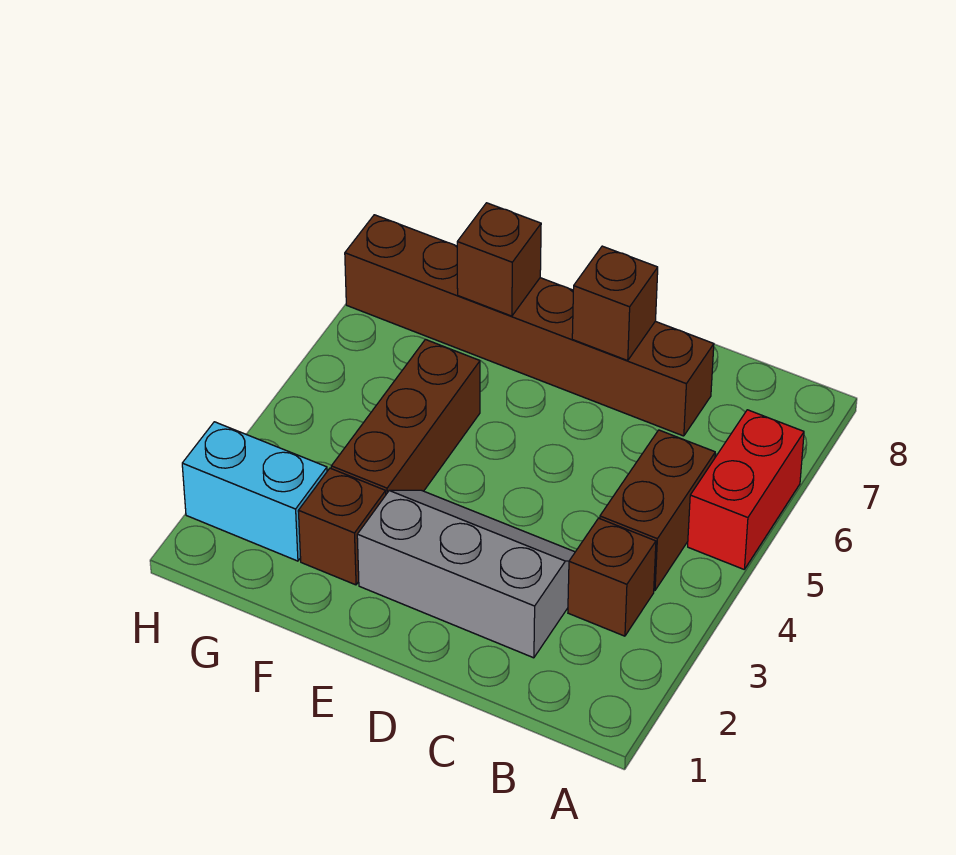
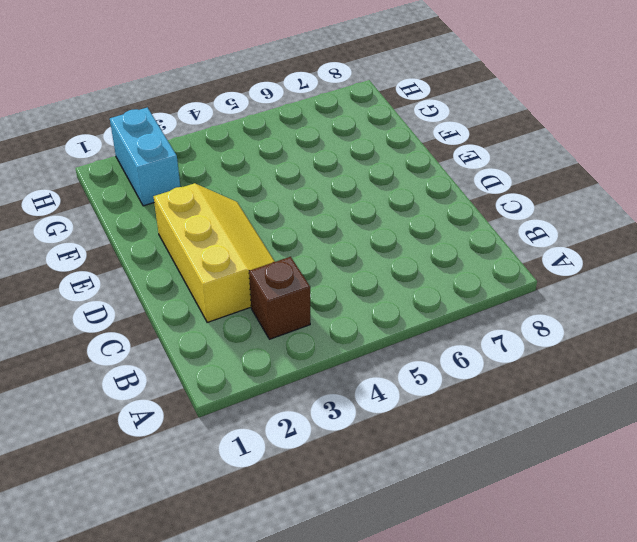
yellow slope C2:E3 level 1 top 2 -> grey slope C2:E3 level 1 top 2
none -> red brick A5:A6 level 1
none -> brown brick B4:B5 level 1

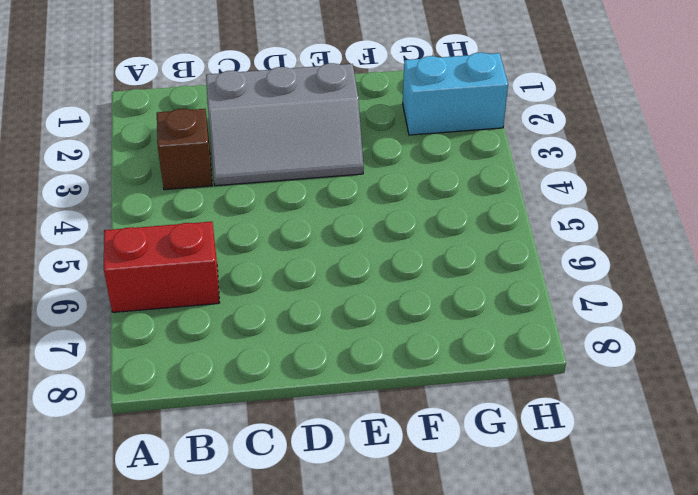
red brick A6:B6 level 1 -> red brick A5:A6 level 1
none -> brown brick B4:B5 level 1
none -> brown brick C7:H7 level 1

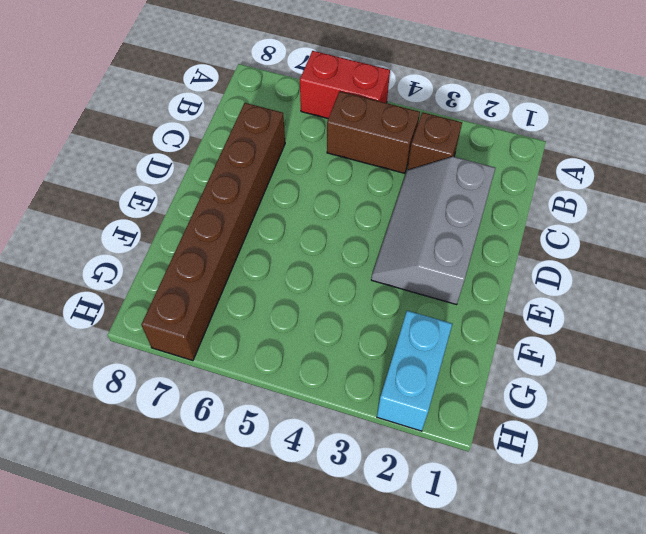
none -> brown brick F2 level 1
none -> brown brick F3:F5 level 1

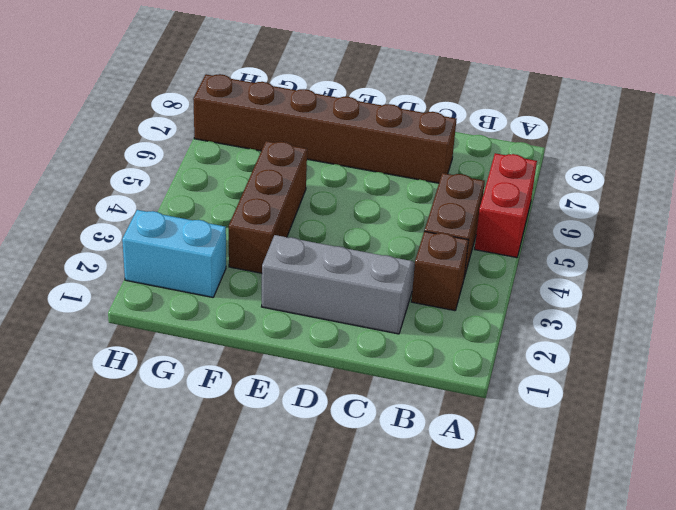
none -> brown brick F2 level 1
none -> brown brick D7 level 2

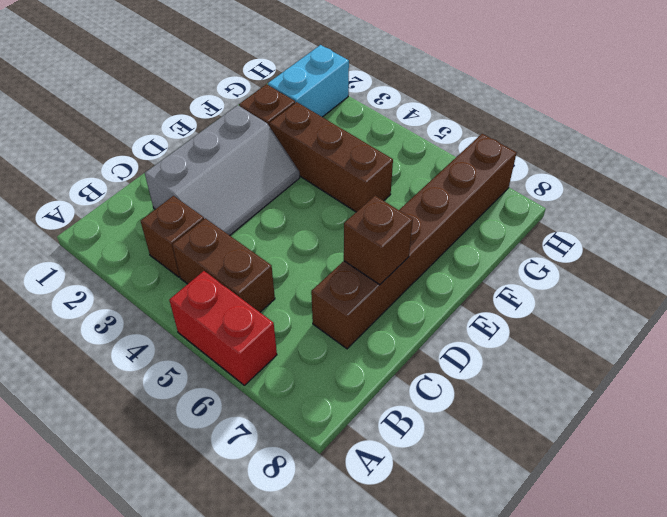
none -> brown brick F7 level 2

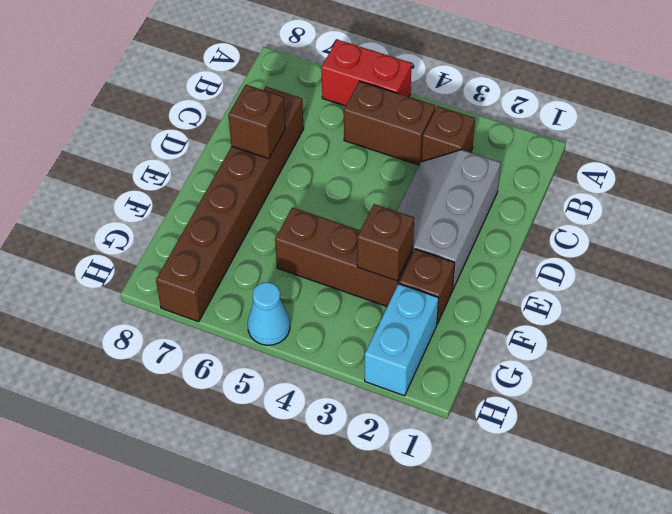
brown brick F3 level 2 -> brown brick F7 level 2
cyan cone H5 level 1 -> none

